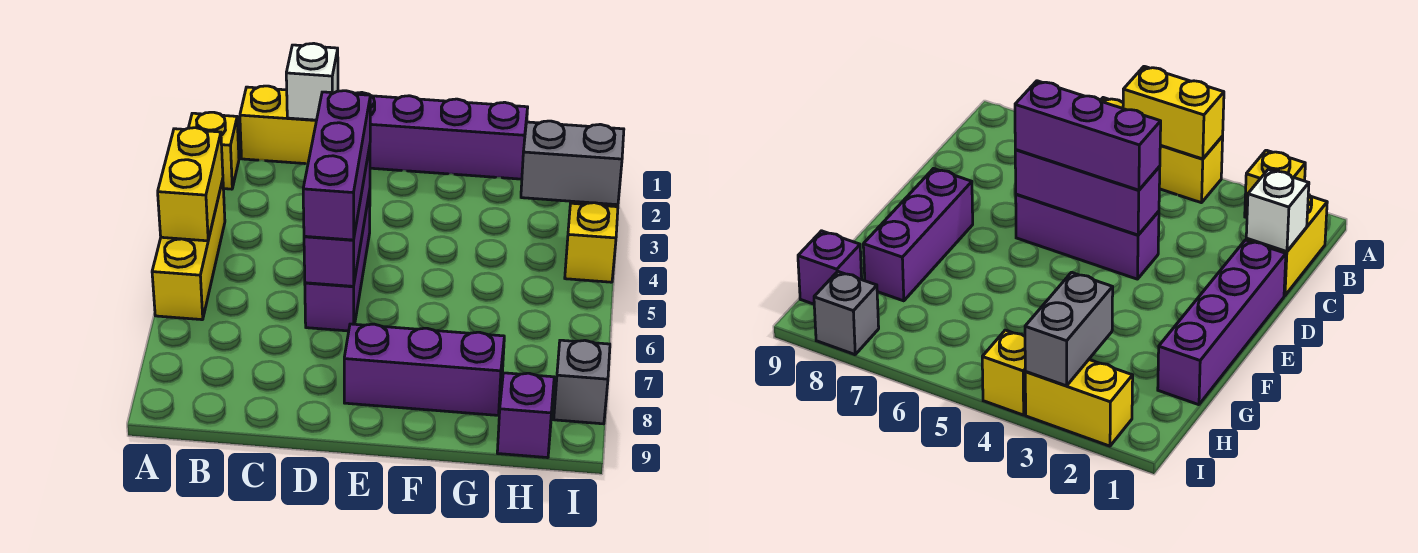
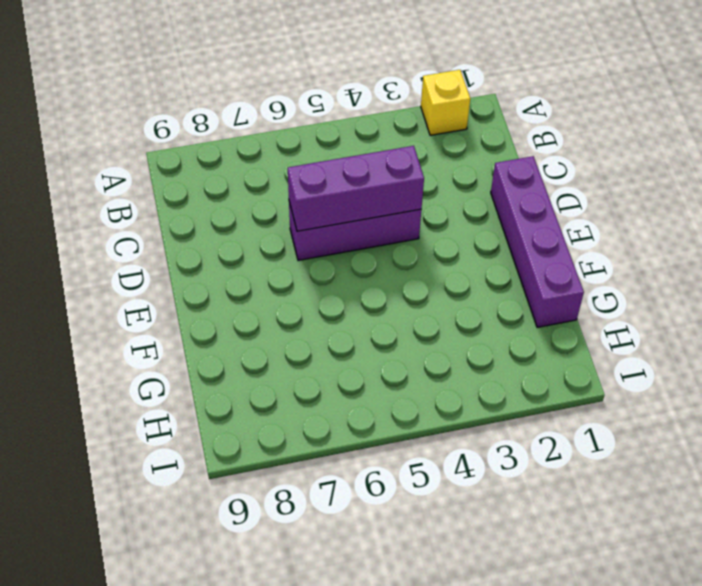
none -> yellow brick A4:A6 level 1
none -> yellow brick B1:C1 level 1
none -> purple brick E8:G8 level 1

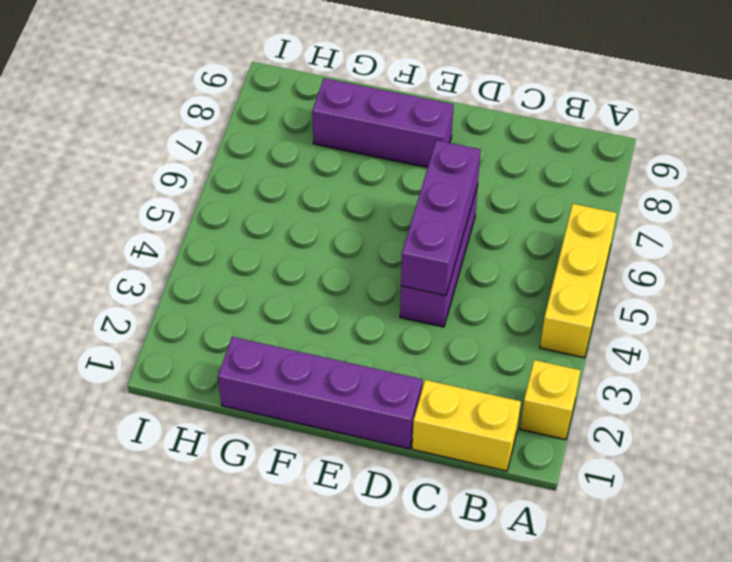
none -> purple brick H9 level 1
none -> yellow brick I2:I3 level 1
none -> yellow brick I4 level 1

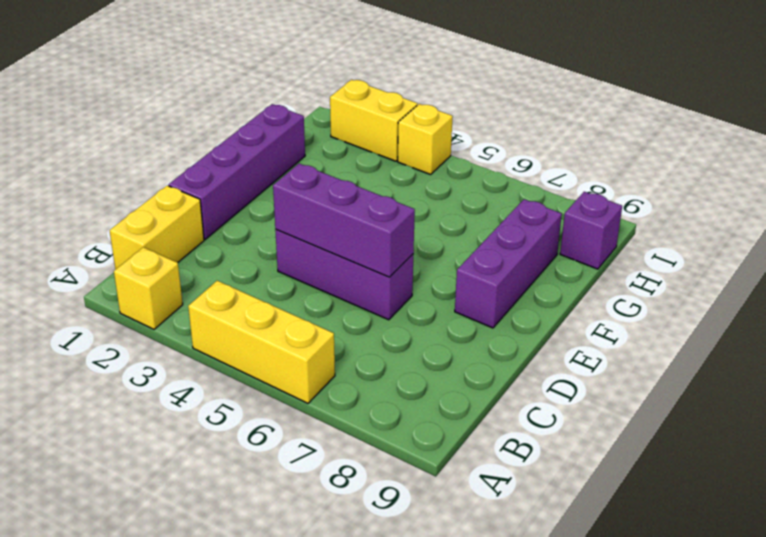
none -> grey brick I8 level 1
none -> yellow brick A4:A5 level 2
none -> white brick C1 level 2

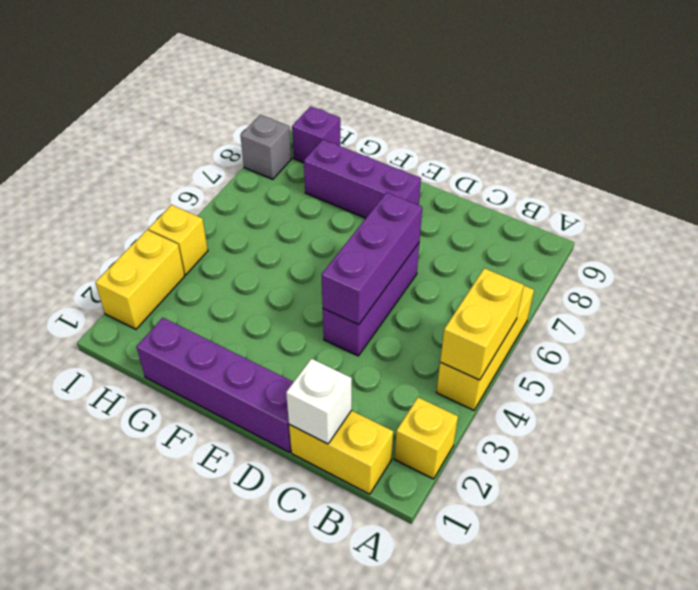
none -> grey brick H3:I3 level 2
none -> purple brick D4:D6 level 3

